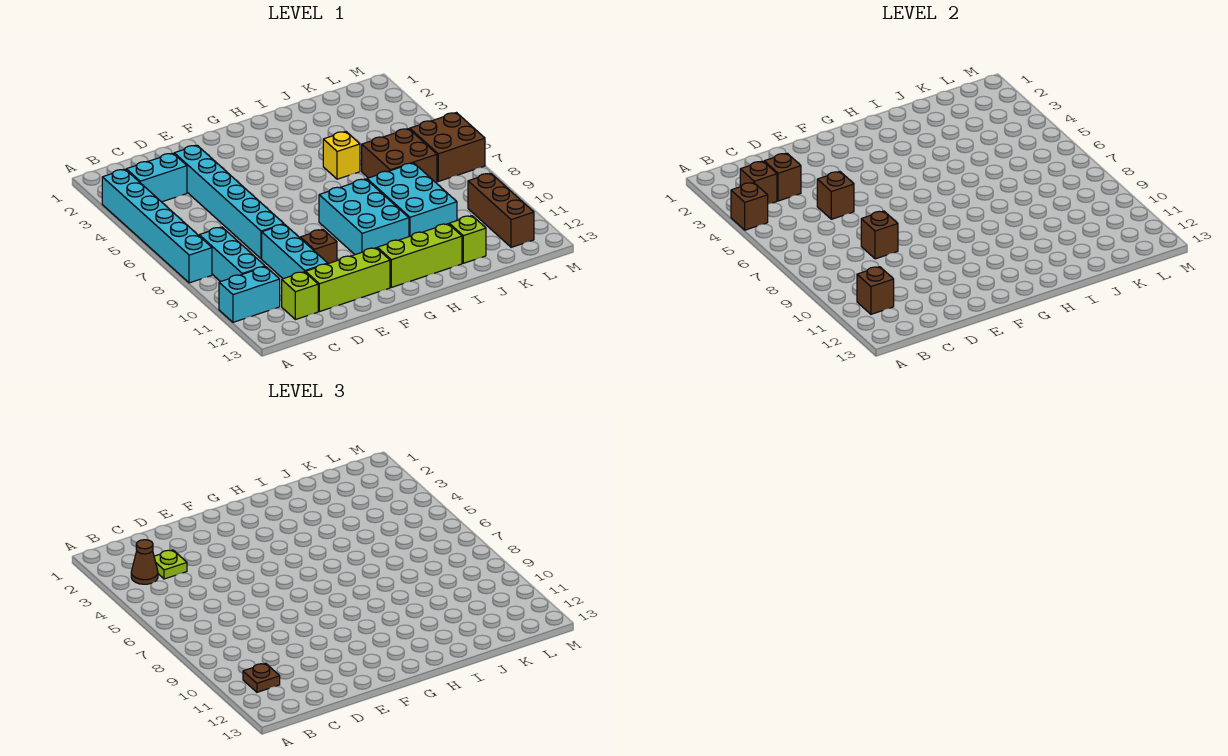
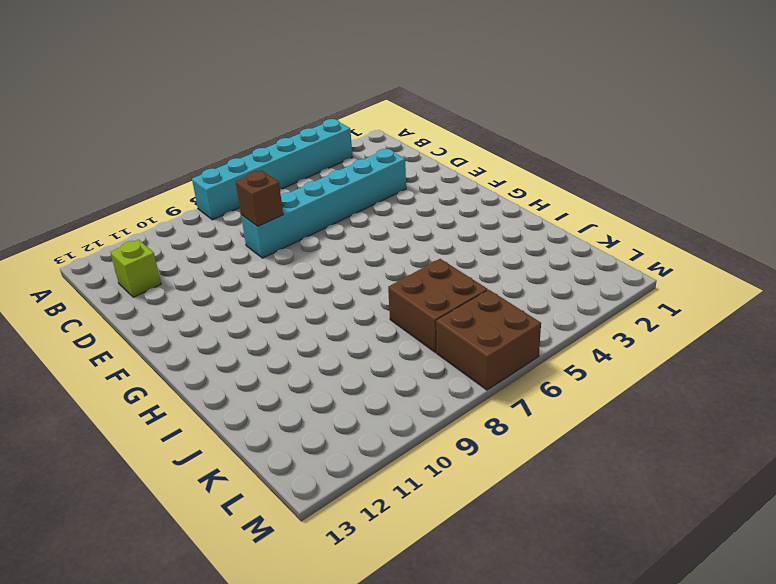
none -> cyan brick A11:B11 level 1
none -> cyan brick B3:C3 level 1
none -> cyan brick B8:B10 level 1

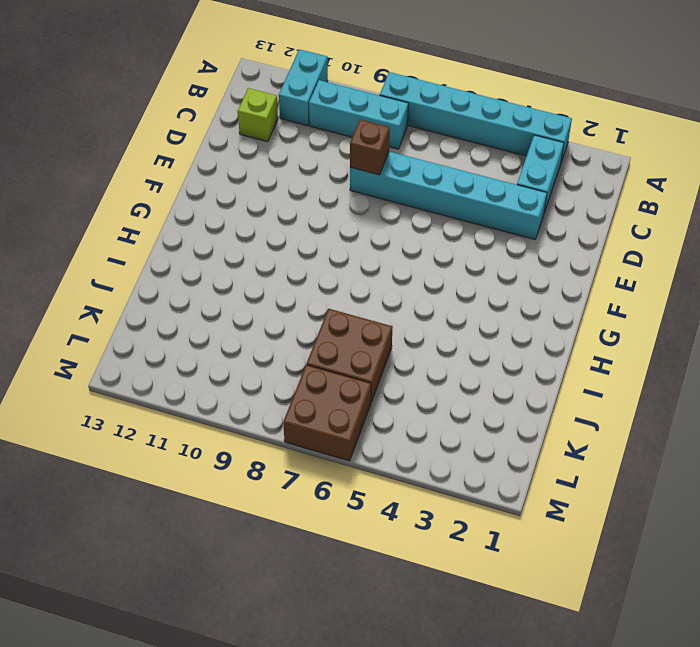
none -> cyan brick D9:D11 level 1
none -> lime brick D12:F12 level 1
none -> brown brick E10 level 1

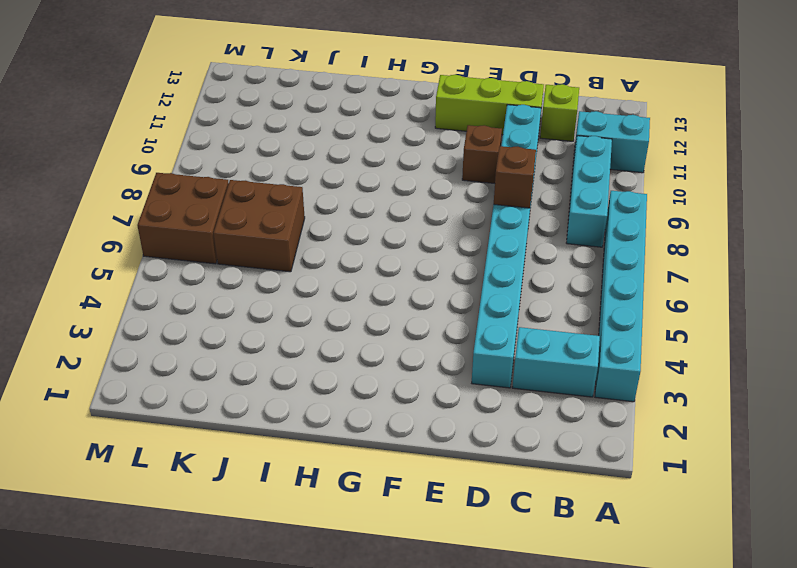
none -> cyan brick G8:H10 level 1
none -> lime brick G12:I12 level 1
none -> yellow brick I5 level 1

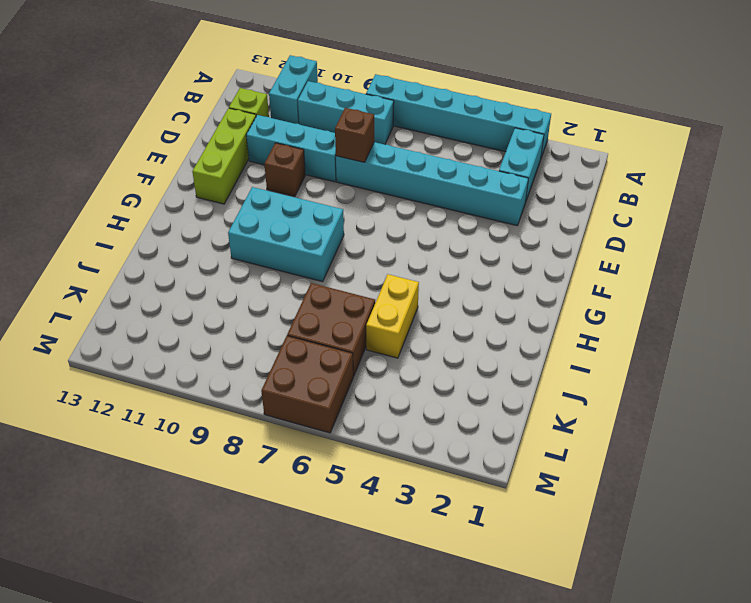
yellow brick I5:J5 level 1 -> yellow brick I5 level 1
none -> lime brick G12:I12 level 1
none -> cyan brick I8:J10 level 1
none -> lime brick J12 level 1

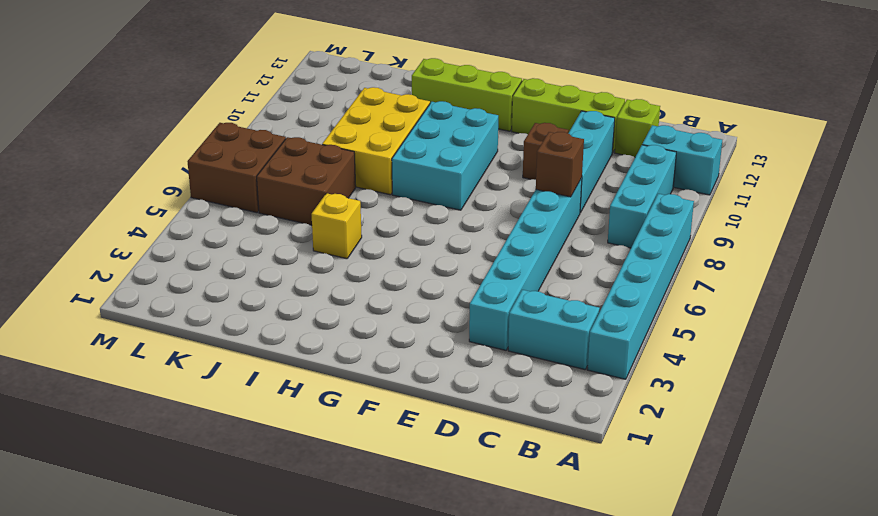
yellow brick I8:J10 level 1 -> cyan brick I8:J10 level 1
none -> lime brick J12 level 1
none -> brown brick L10:L12 level 1
none -> brown brick A4 level 2

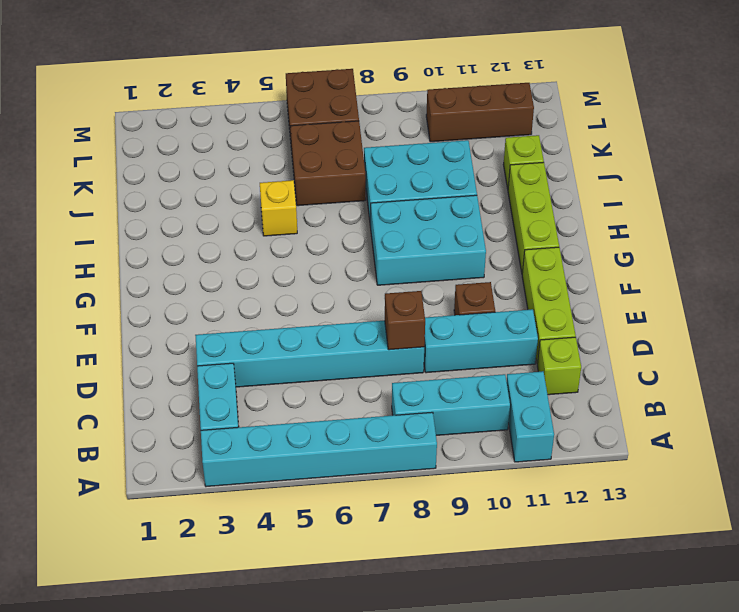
none -> brown brick A4 level 2
none -> brown brick B3 level 2
none -> brown brick B11 level 2

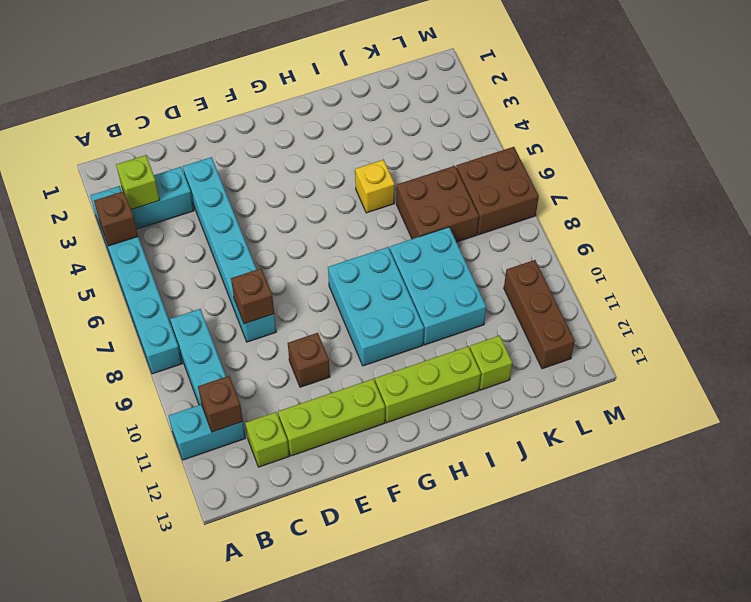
lime brick B3 level 2 -> brown brick B3 level 2
none -> cyan brick D9:D11 level 1
none -> brown brick C3 level 2
none -> brown brick D5 level 2

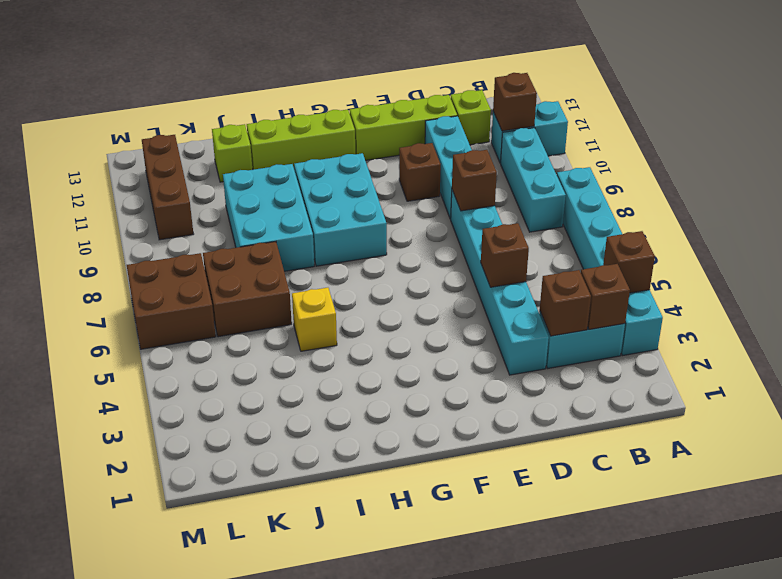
none -> brown cone B3 level 3
none -> brown plate B11 level 3
none -> lime plate C3 level 3

